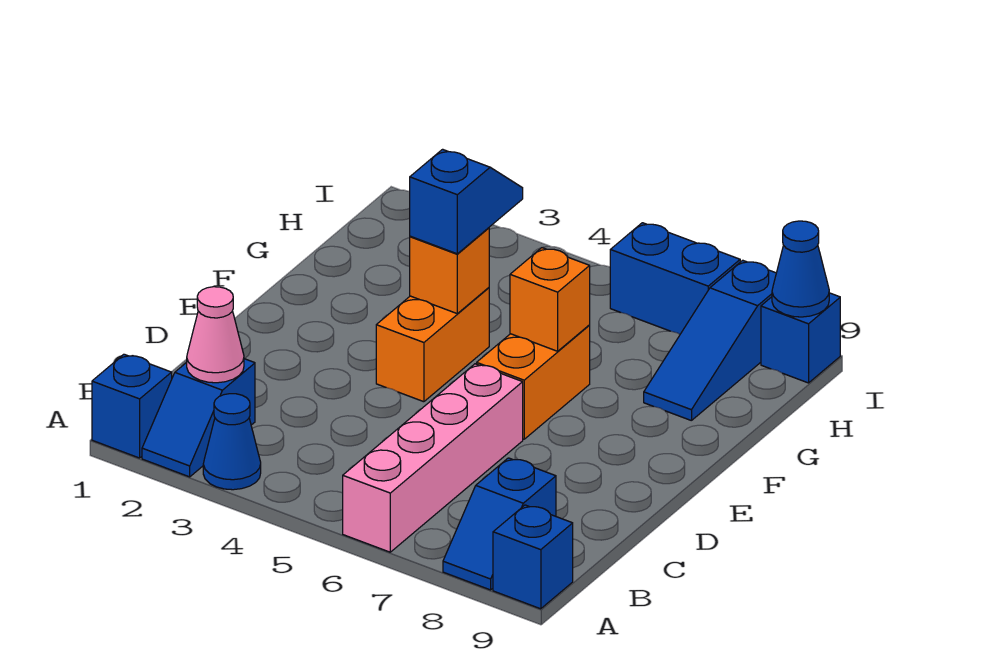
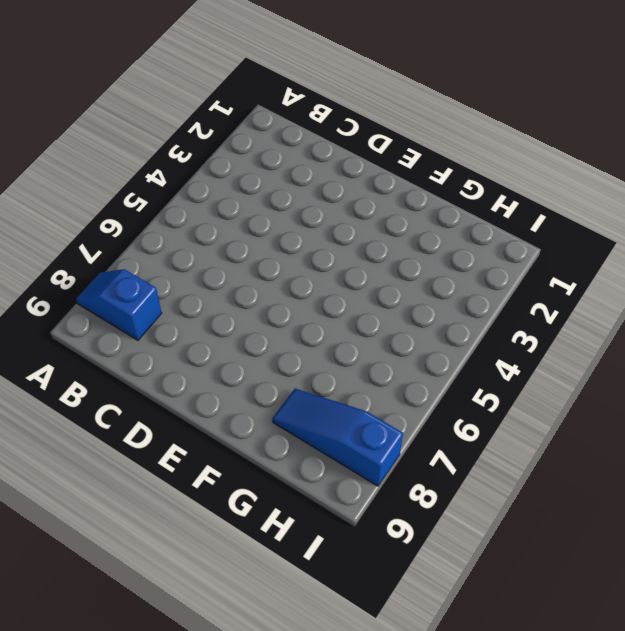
none -> blue brick A1 level 1
none -> blue slope A2:B2 level 1 top B
none -> blue cone A3 level 1

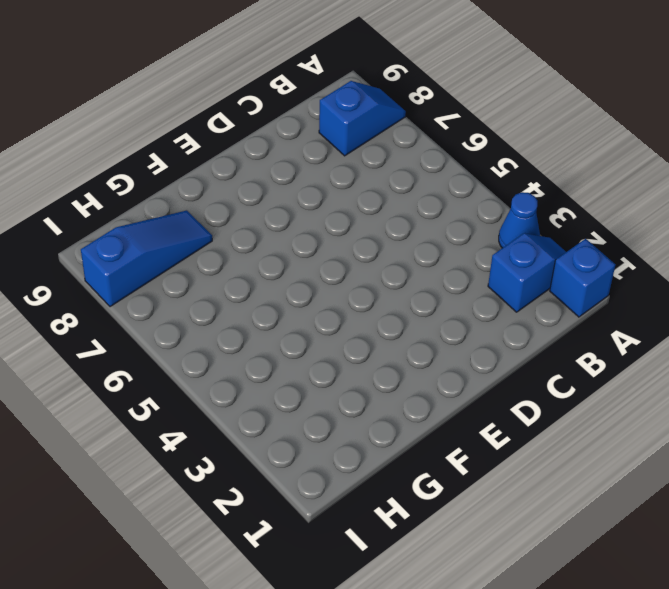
none -> pink brick A6:D6 level 1
none -> blue brick A9 level 1
none -> orange brick E4:F4 level 1

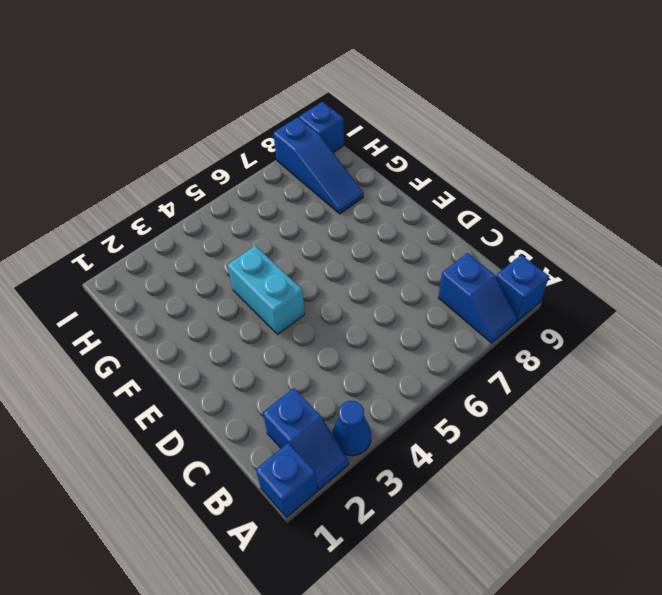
cyan brick E4:F4 level 1 -> orange brick E4:F4 level 1
none -> pink brick A6:D6 level 1
none -> orange brick E6:F6 level 1
none -> blue brick I6:I7 level 1

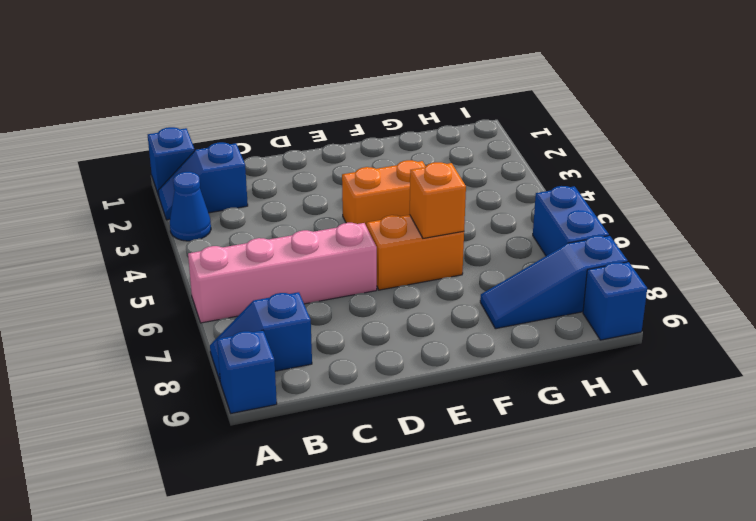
none -> pink cone B2 level 2
none -> orange brick F4 level 2
none -> blue cone I9 level 2

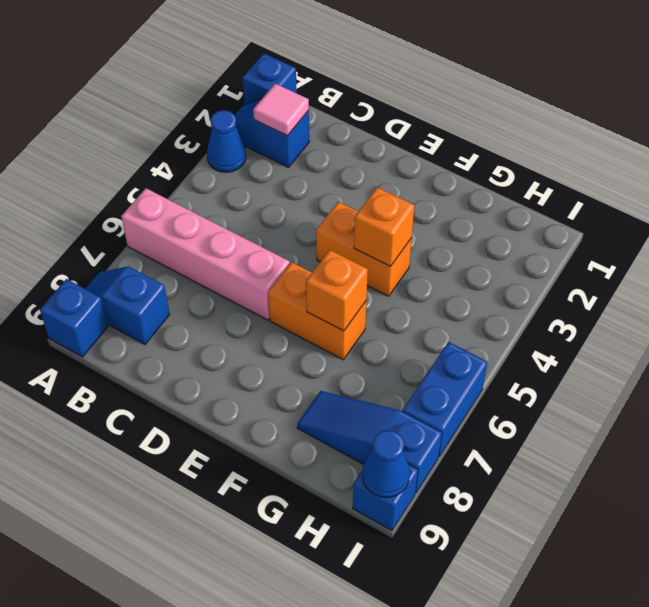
pink tile B2 level 2 -> pink cone B2 level 2
none -> blue slope F4:G4 level 3 top F

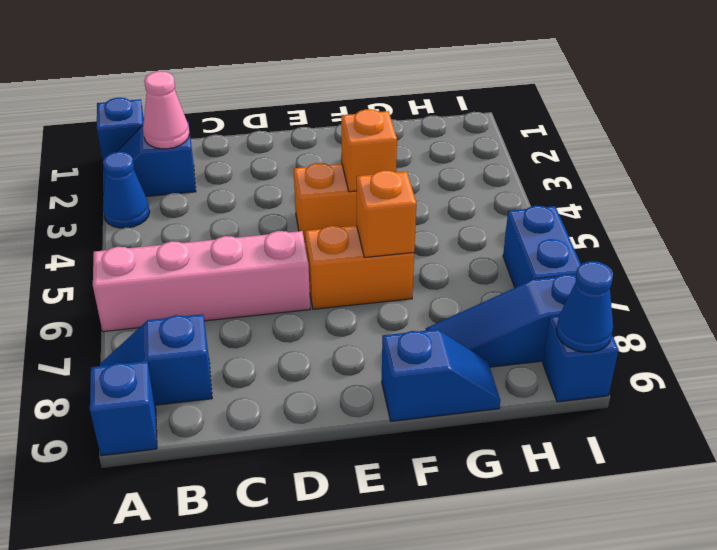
blue slope F9:G9 level 1 top F -> blue slope F4:G4 level 3 top F

